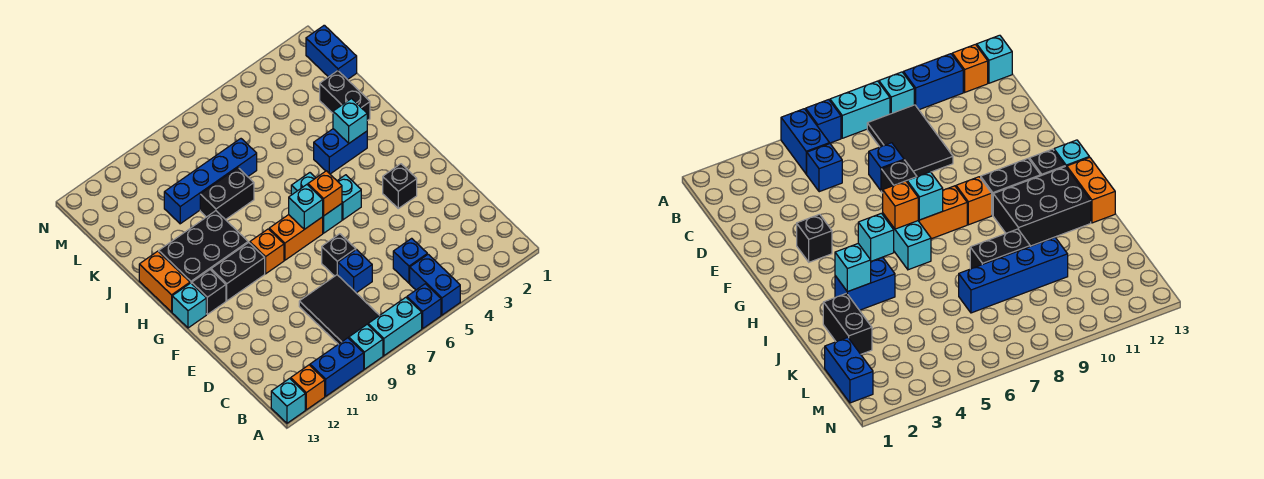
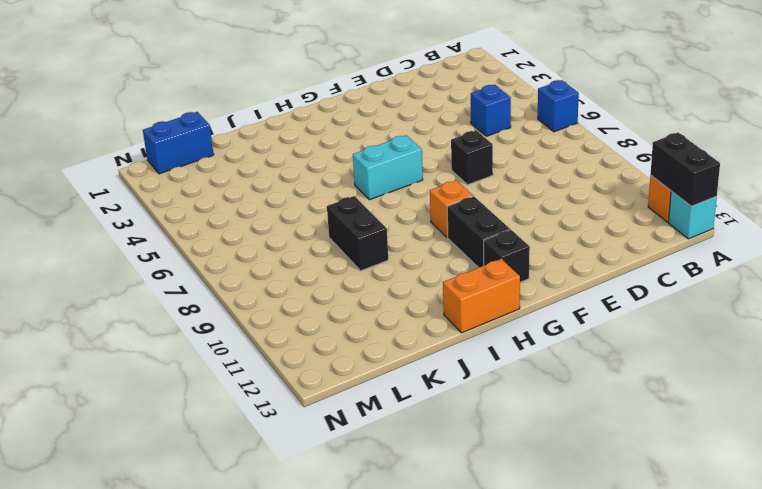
black brick A12:A13 level 2 -> black brick J2:K2 level 1
none -> blue brick A5:B5 level 1
none -> cyan brick A7:A8 level 1
none -> cyan brick A9 level 1

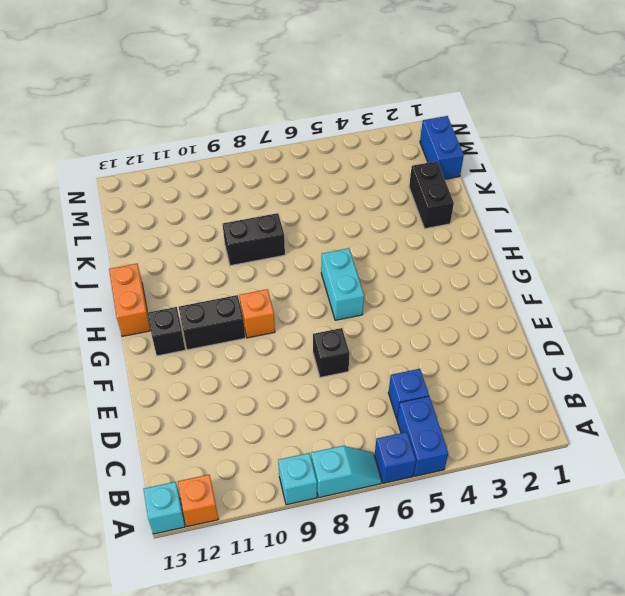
cyan slope A7:A8 level 1 top 8 -> cyan brick A7:A8 level 1
none -> blue brick A10:A11 level 1
none -> black tile B8:D9 level 1
none -> blue brick D7 level 1

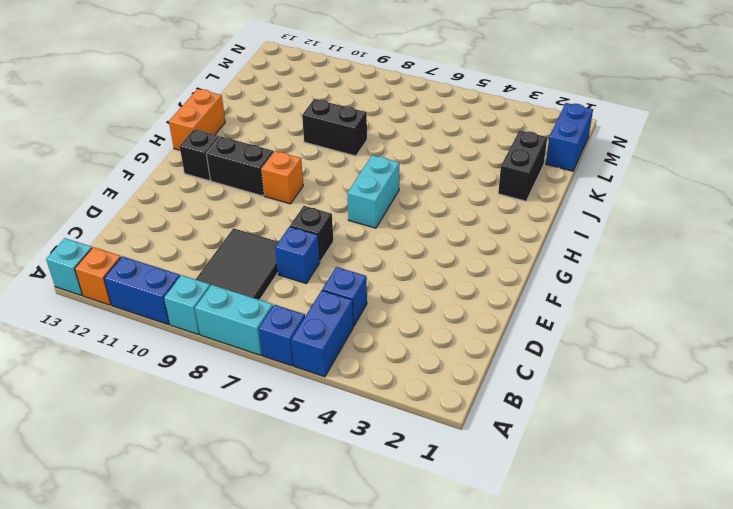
none -> black brick F3 level 1
none -> cyan brick G5 level 1
none -> orange brick G7:G8 level 1

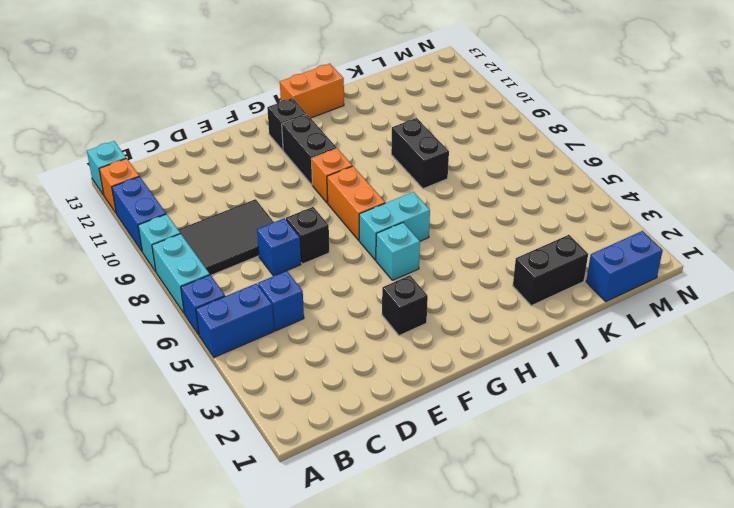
none -> cyan brick G13 level 1
none -> black brick H10:I12 level 1
none -> blue brick I3:I4 level 1

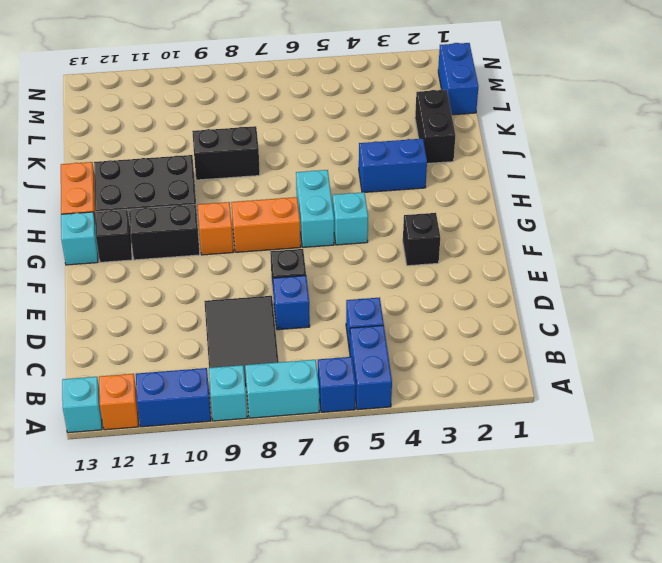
none -> blue brick K7:K10 level 1
none -> orange brick G6 level 2
none -> cyan brick G7 level 2

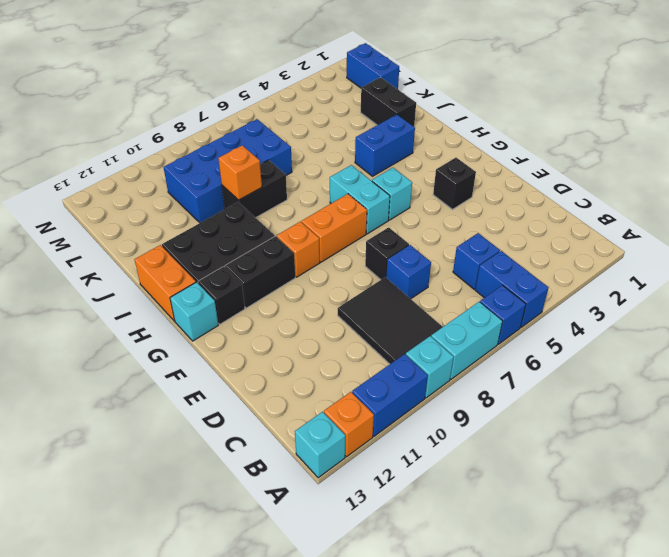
orange brick J9 level 2 -> orange brick G6 level 2
blue brick K7:L10 level 1 -> blue brick K7:K10 level 1
none -> cyan brick G7 level 2
none -> cyan brick I3 level 2

